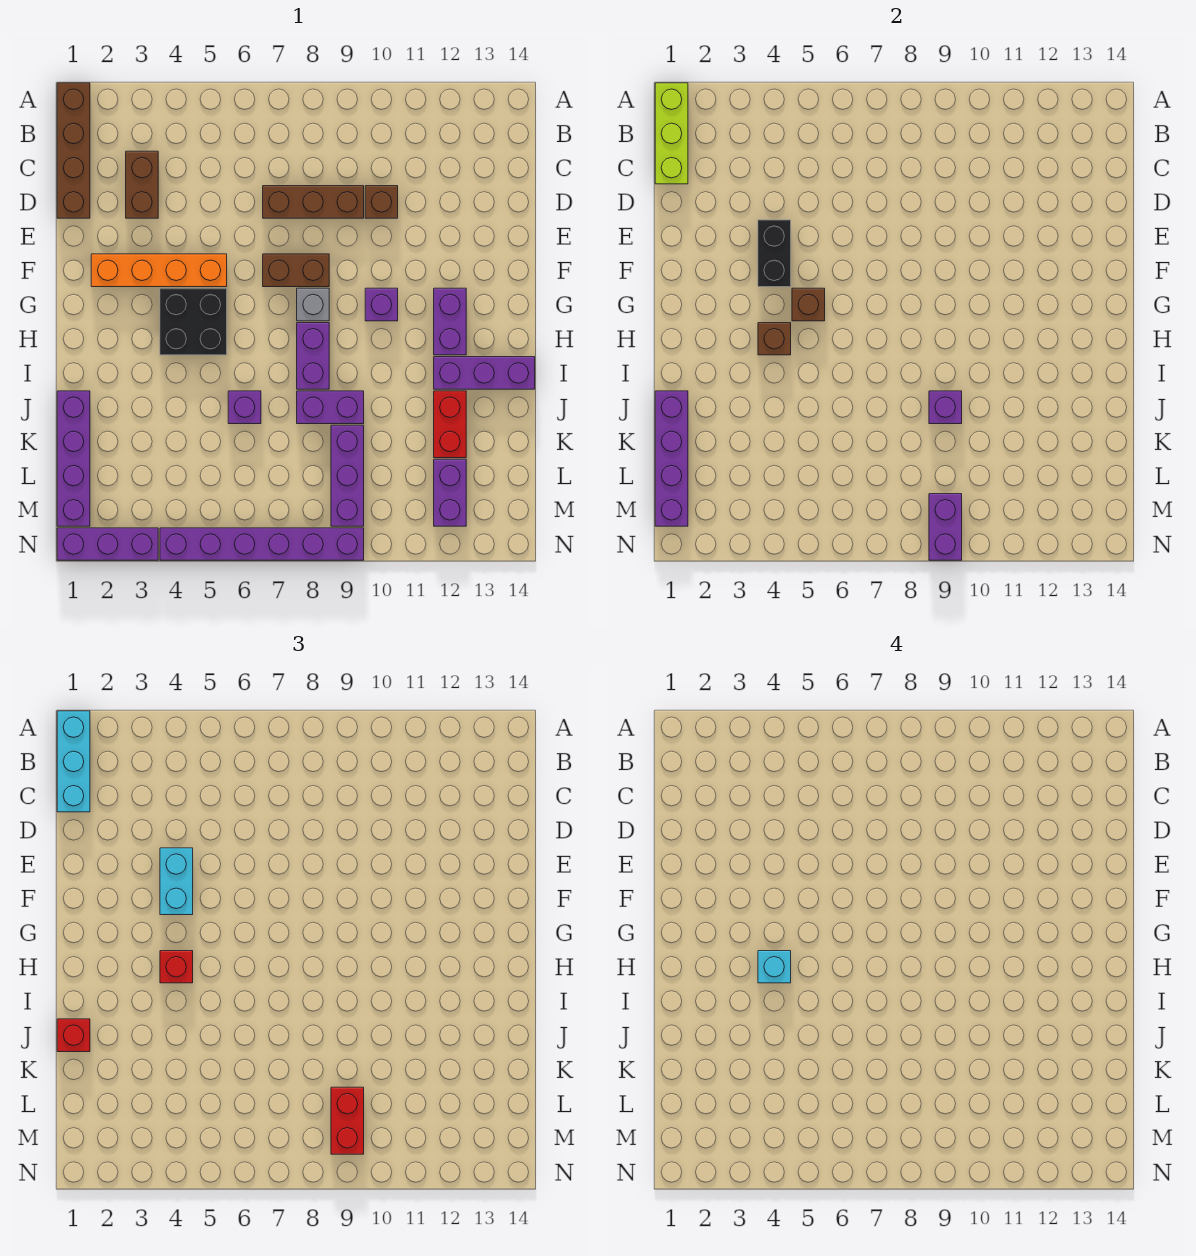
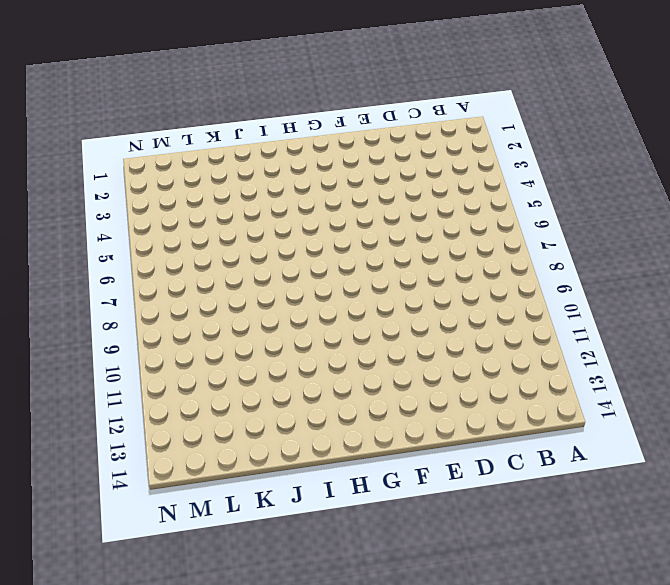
none -> brown brick A1:D1 level 1
none -> brown brick C3:D3 level 1
none -> brown brick D7:D9 level 1
none -> brown brick D10 level 1

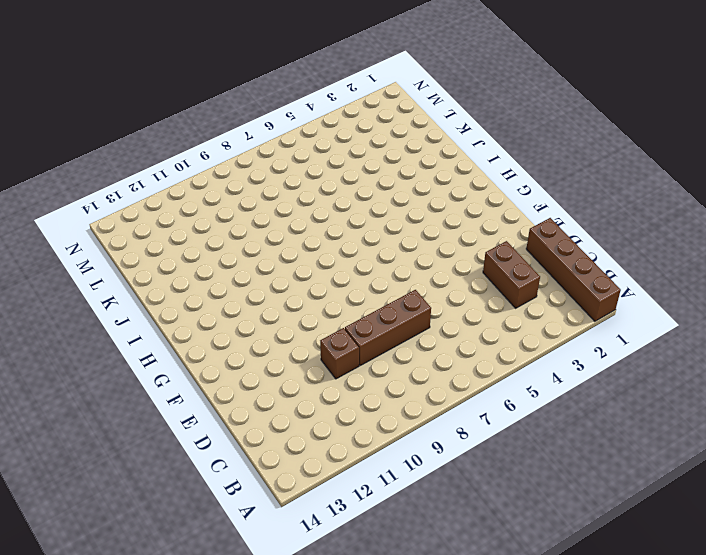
none -> orange brick F2:F5 level 1
none -> brown brick F7:F8 level 1
none -> black brick G4:H5 level 1
none -> grey brick G8 level 1

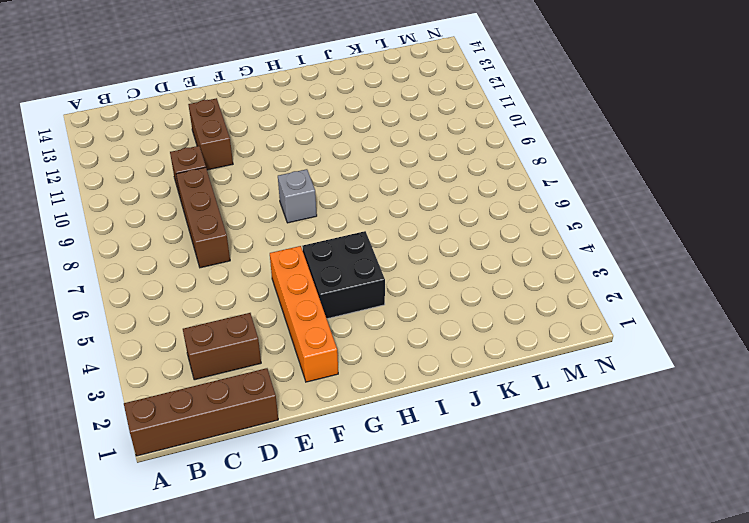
brown brick E11:E12 level 1 -> brown brick F7:F8 level 1
none -> purple brick G10 level 1
none -> purple brick G12:H12 level 1
none -> purple brick H8:I8 level 1
none -> purple brick I12:I14 level 1

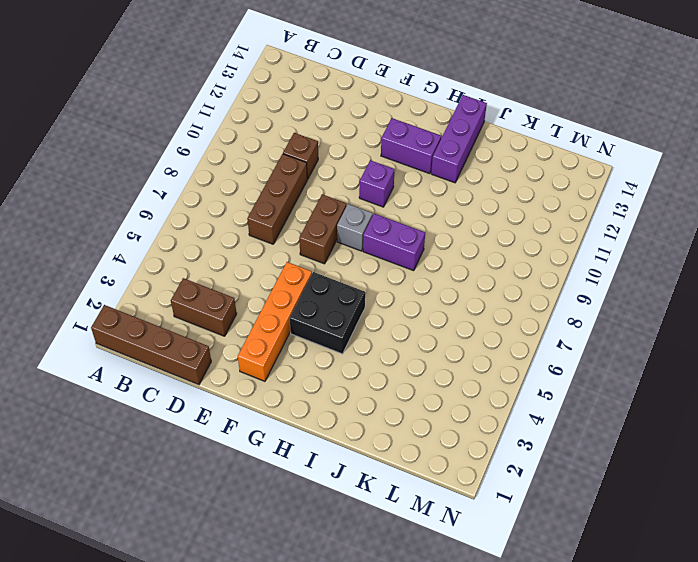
none -> purple brick J1:M1 level 1
none -> purple brick J6 level 1
none -> purple brick J8:J9 level 1
none -> red brick J12:K12 level 1

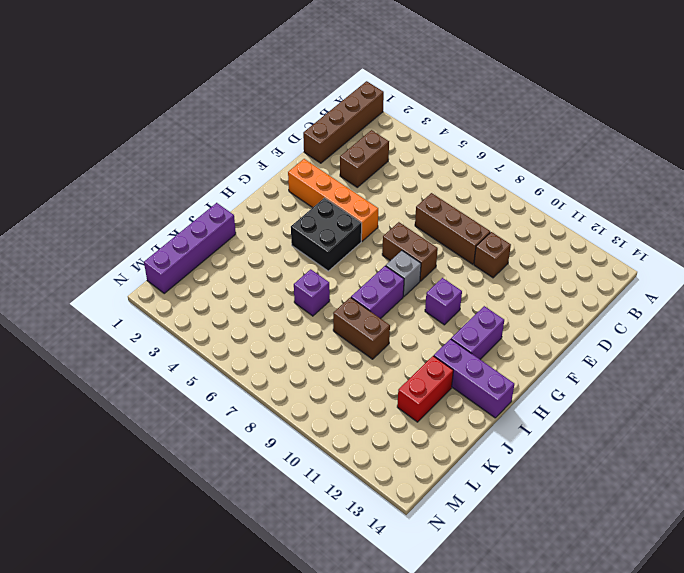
brown brick J8:J9 level 1 -> purple brick J8:J9 level 1
none -> purple brick K9:M9 level 1
none -> purple brick L12:M12 level 1
none -> purple brick N1:N3 level 1
none -> purple brick N4:N9 level 1

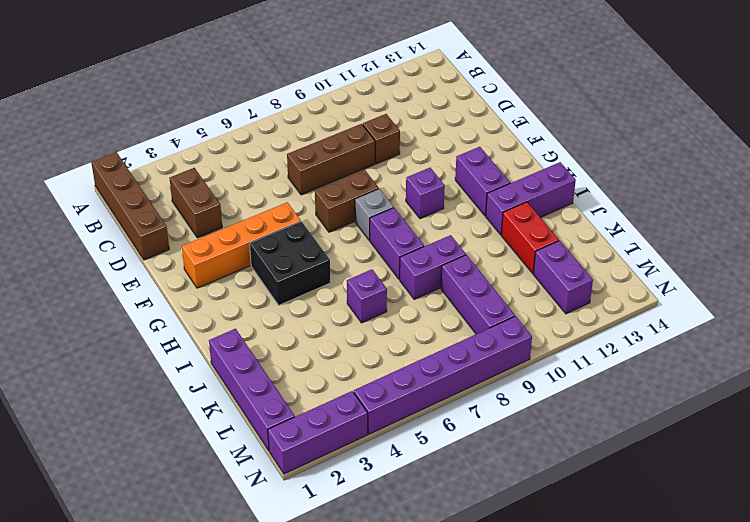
none -> lime brick A1:C1 level 2
none -> black brick E4:F4 level 2
none -> brown brick G5 level 2
none -> brown brick H4 level 2

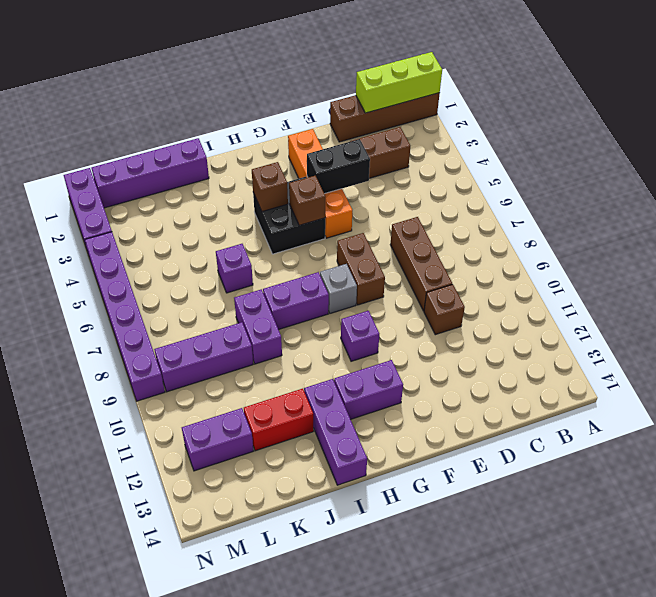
none -> purple brick J1:M1 level 2
none -> purple brick J9 level 2
none -> purple brick M9:N9 level 2
none -> cyan brick A1:C1 level 3

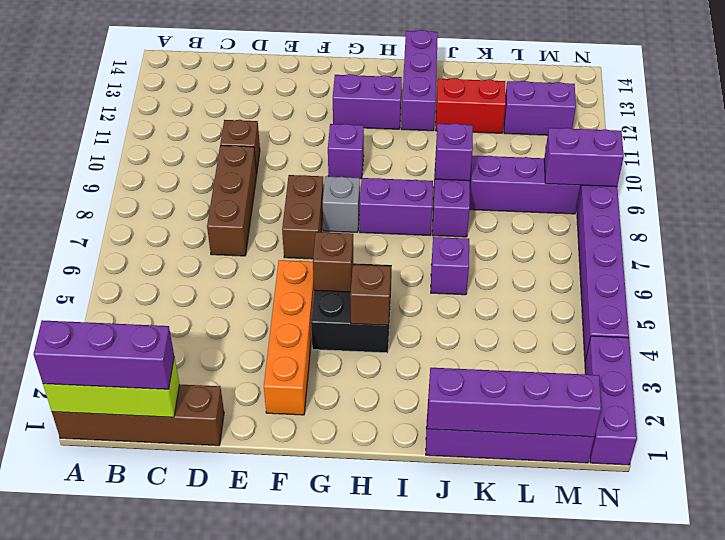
purple brick A1:C1 level 3 -> cyan brick A1:C1 level 3
none -> brown brick C3:D3 level 1
none -> black brick E4:F4 level 2
none -> cyan brick E4:F4 level 3
none -> red brick H4 level 3

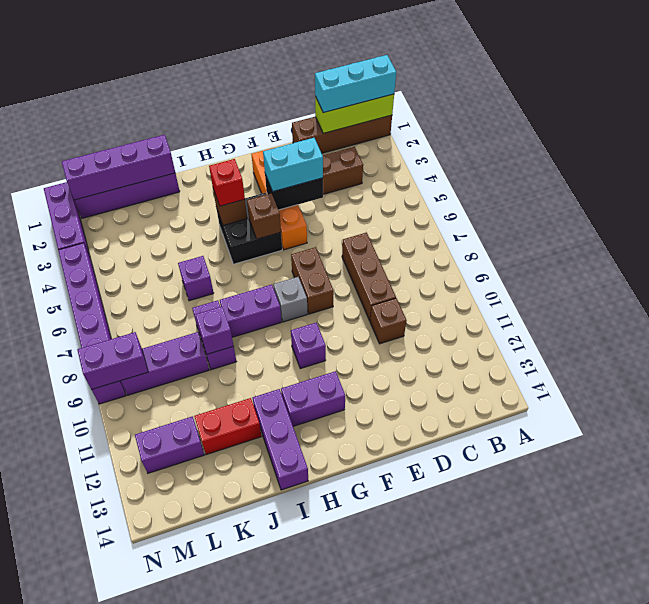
none -> red brick J1 level 3
none -> red brick L9:M9 level 3
none -> cyan brick H4 level 4

